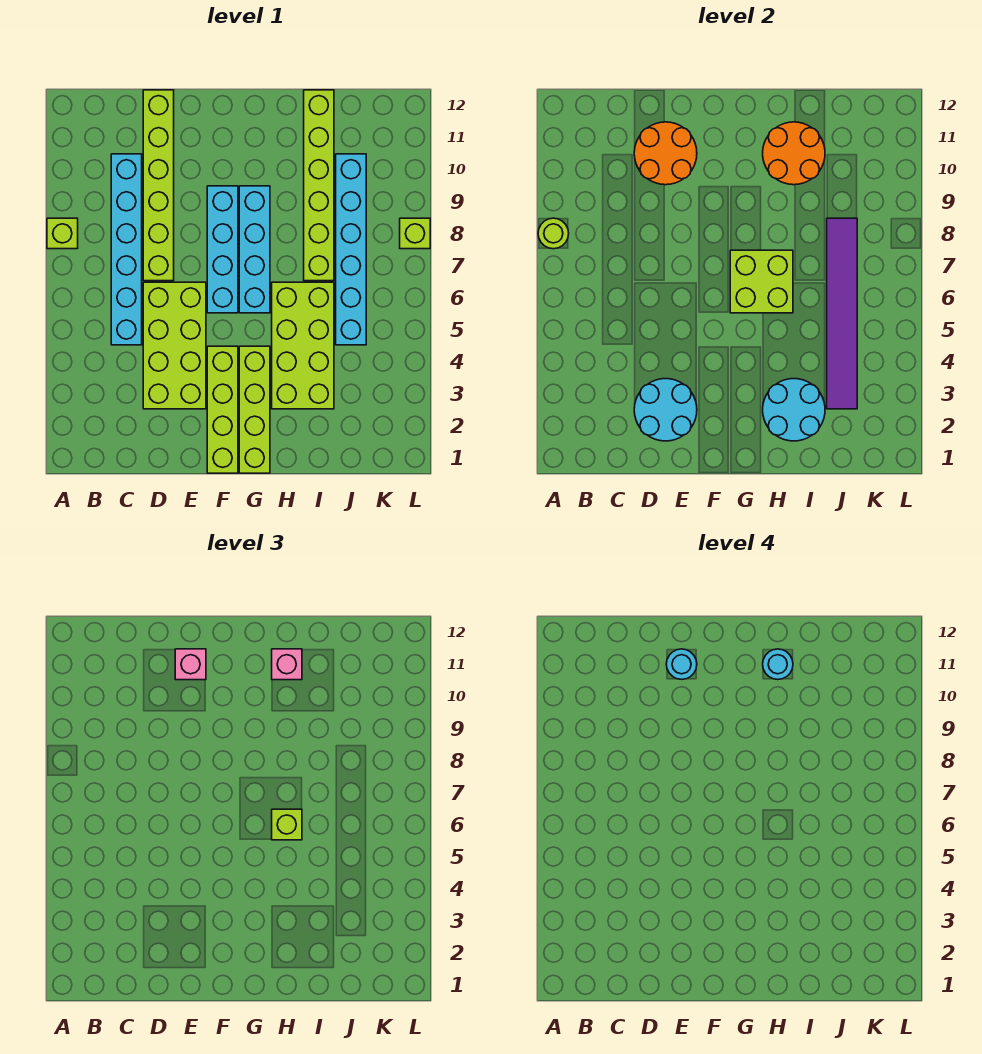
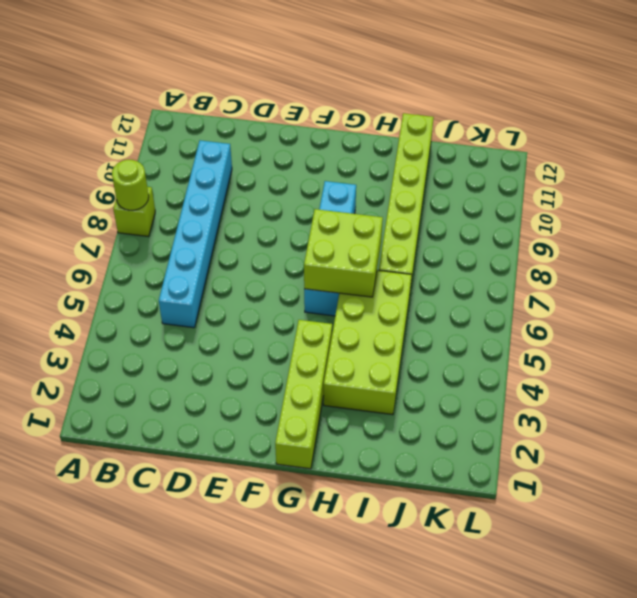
none -> lime brick D3:E6 level 1
none -> lime brick D7:D12 level 1
none -> lime brick F1:F4 level 1

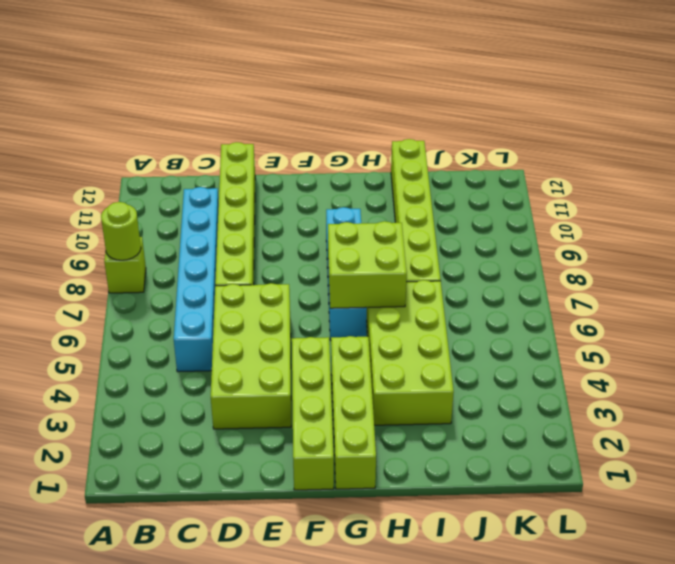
none -> cyan brick F6:F9 level 1
none -> cyan brick J5:J10 level 1
none -> lime brick L8 level 1

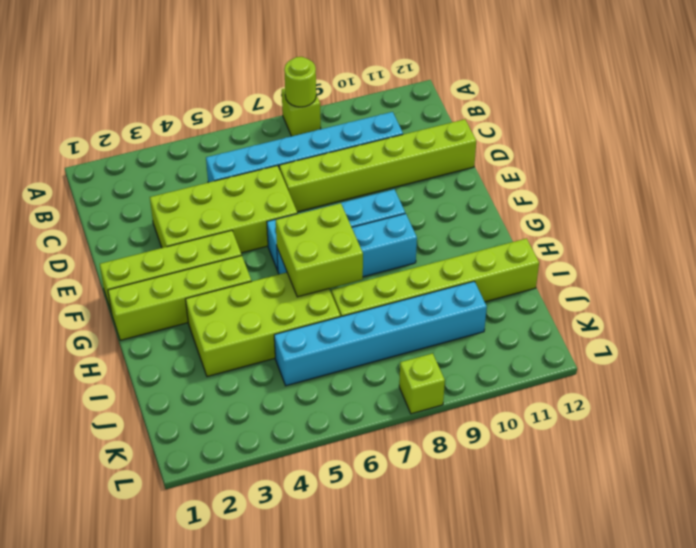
none -> cyan round brick D2:E3 level 2
none -> orange round brick D10:E11 level 2
none -> cyan round brick H2:I3 level 2

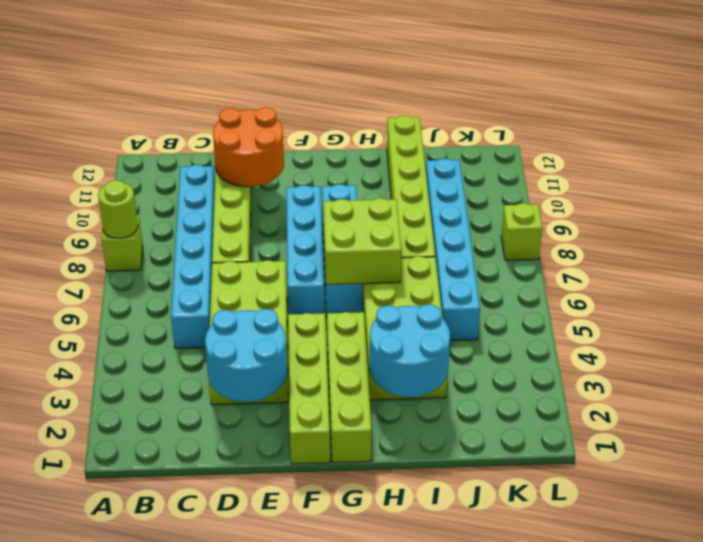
none -> orange round brick H10:I11 level 2
none -> purple tile J3:J8 level 2
none -> pink brick E11 level 3

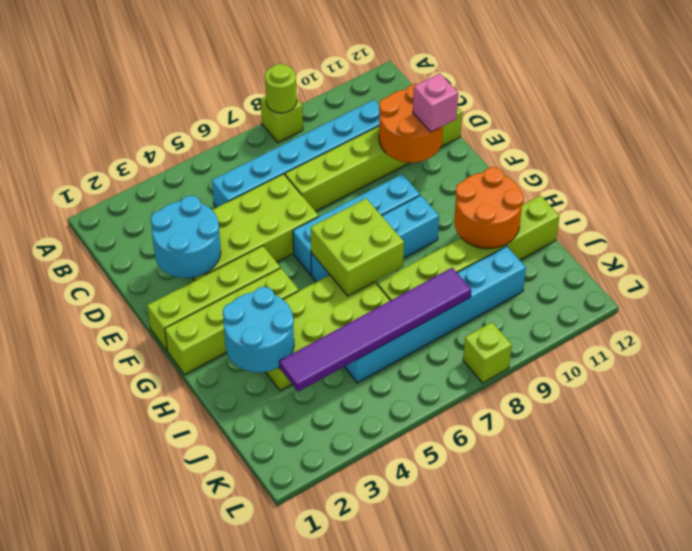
none -> lime brick H6 level 3
none -> pink brick H11 level 3
none -> cyan round brick E11 level 4

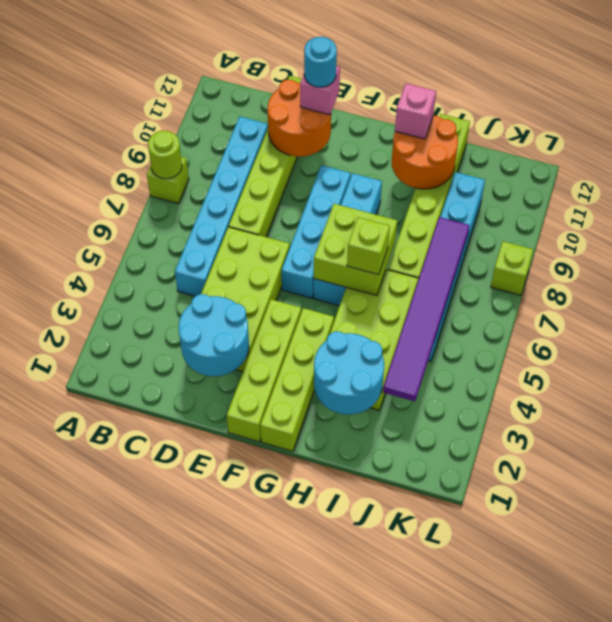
none -> cyan round brick H11 level 4

